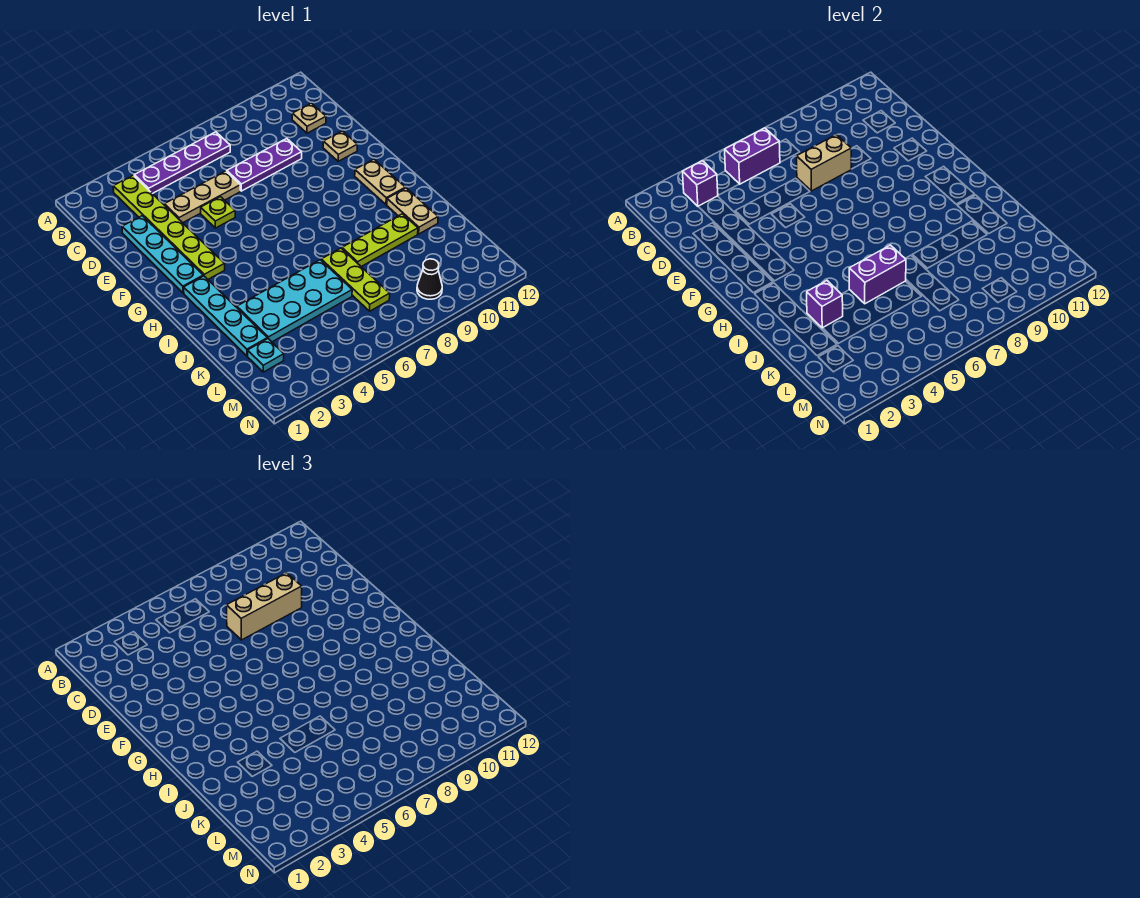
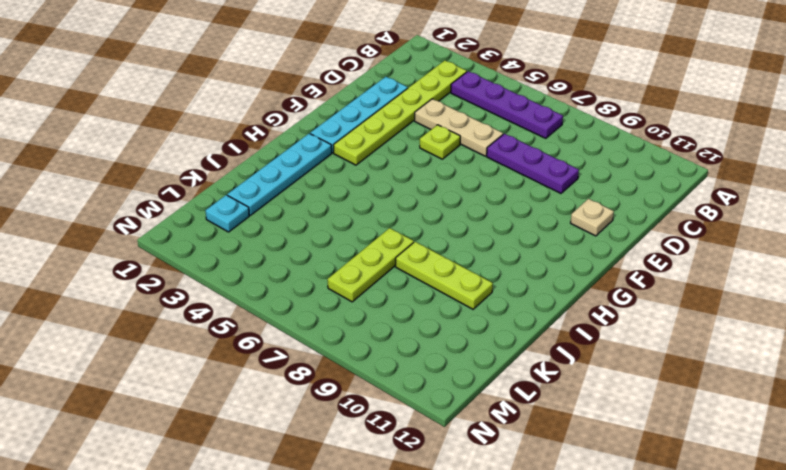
none -> tan plate C11 level 1
none -> tan plate G11:H11 level 1
none -> tan plate I11:J11 level 1

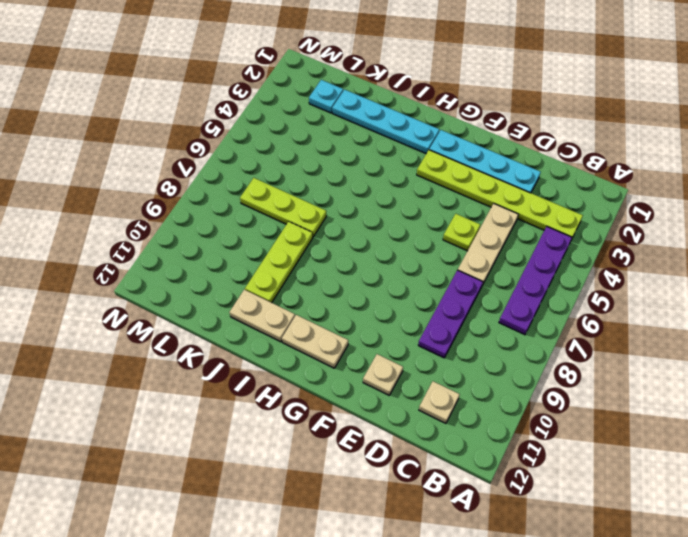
none -> cyan plate J3:K6 level 1
none -> black cone M9 level 1
none -> purple brick B3 level 2

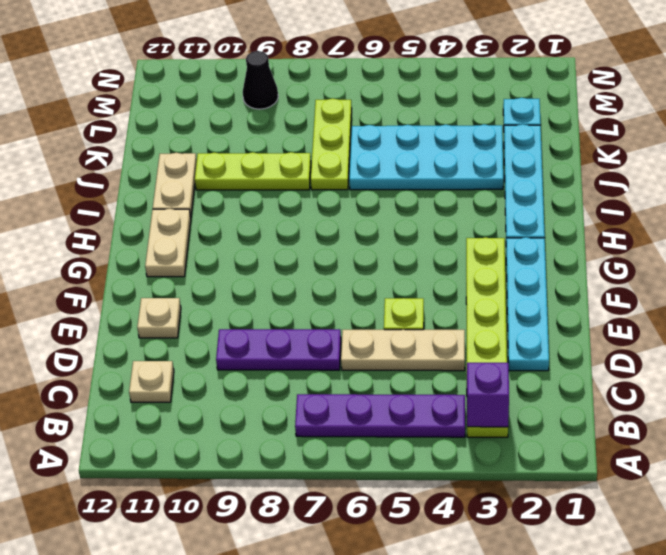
none -> purple brick B5:B6 level 2
none -> tan brick D7:D8 level 2
none -> purple brick J3 level 2

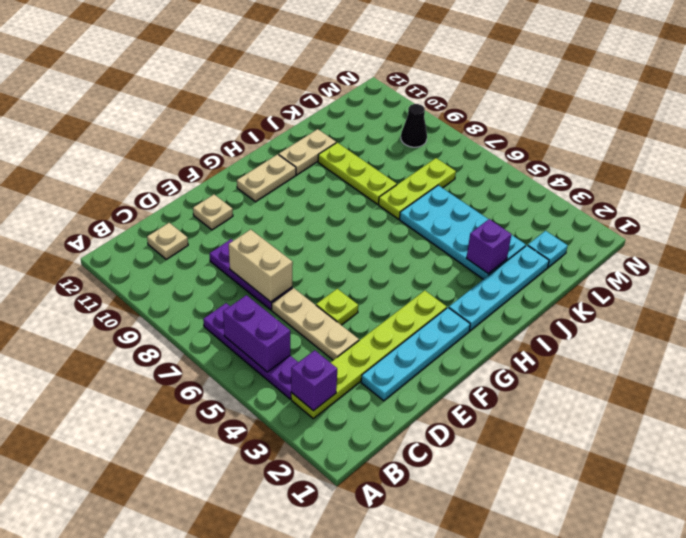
none -> purple brick J5:J6 level 2
none -> tan brick D7:D9 level 3

